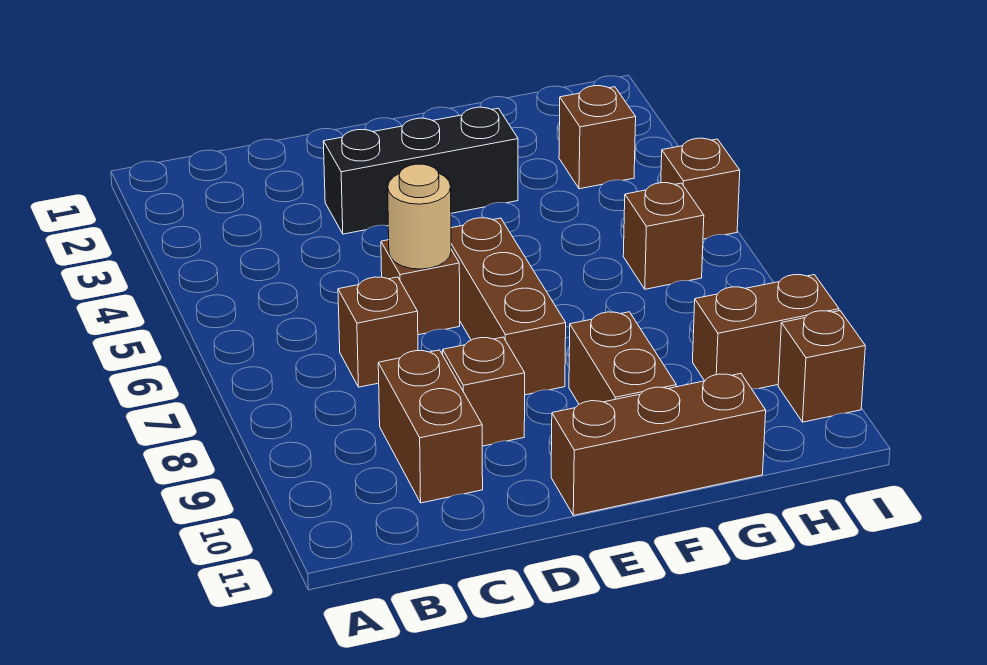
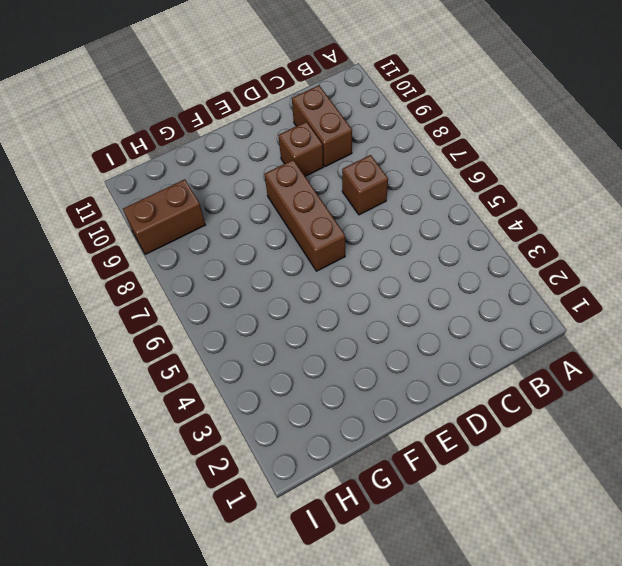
none -> black brick D3:F3 level 1
none -> brown brick D6 level 1
none -> brown brick E11:G11 level 1

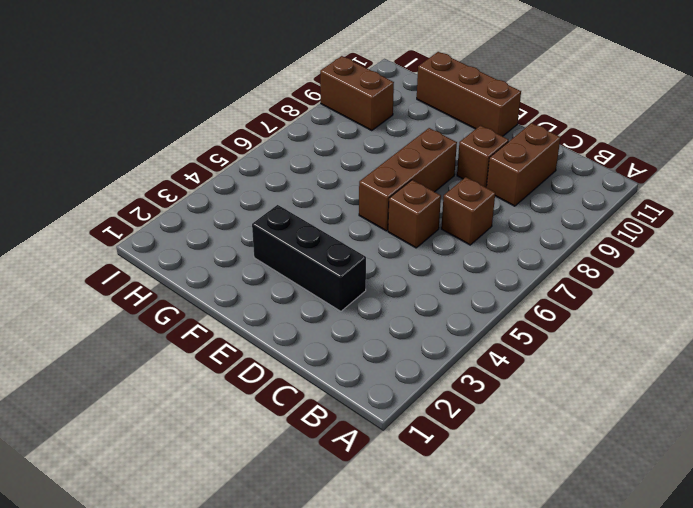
none -> brown brick F9:F10 level 1
none -> brown brick H3 level 1
none -> brown brick H6 level 1

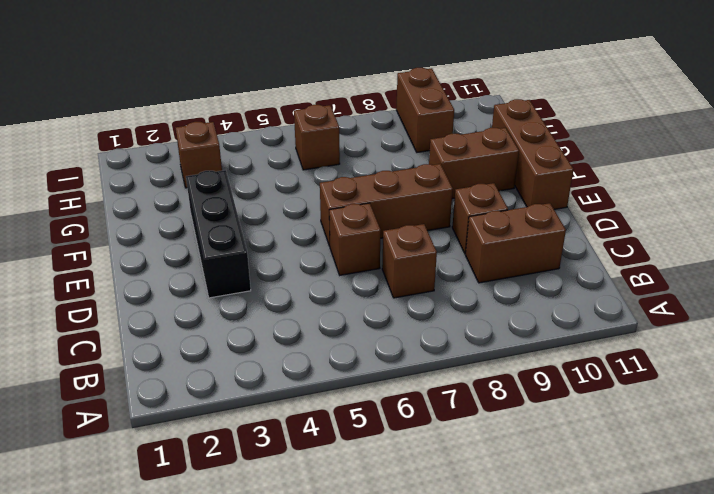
none -> brown brick I5 level 1
none -> brown brick I10 level 1
none -> tan round brick D6 level 2

